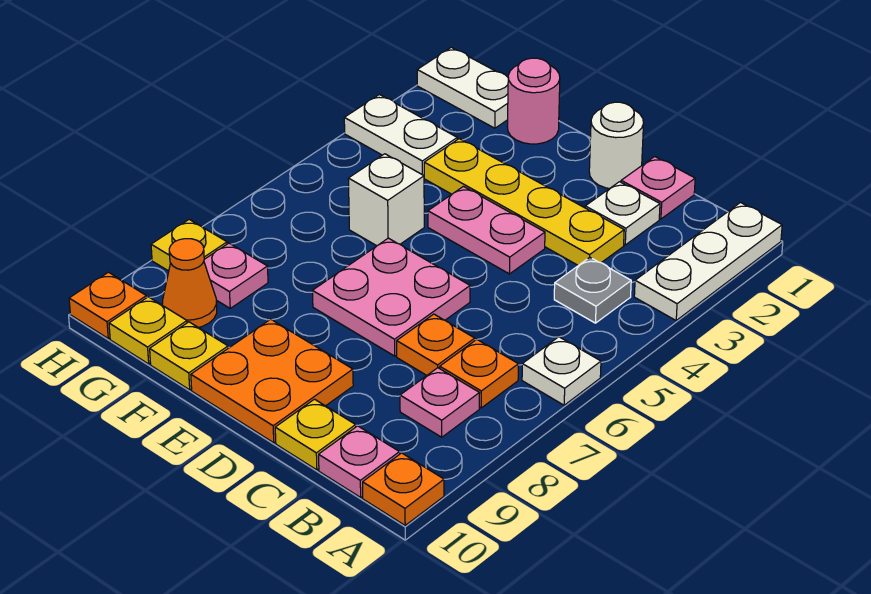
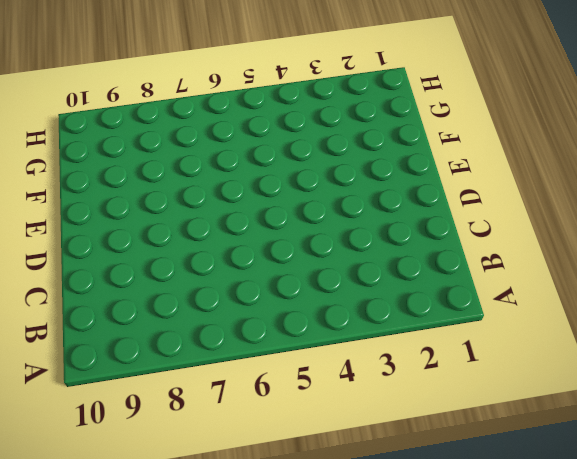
none -> white plate A1:A3 level 1
none -> white plate A6 level 1
none -> orange plate A10 level 1

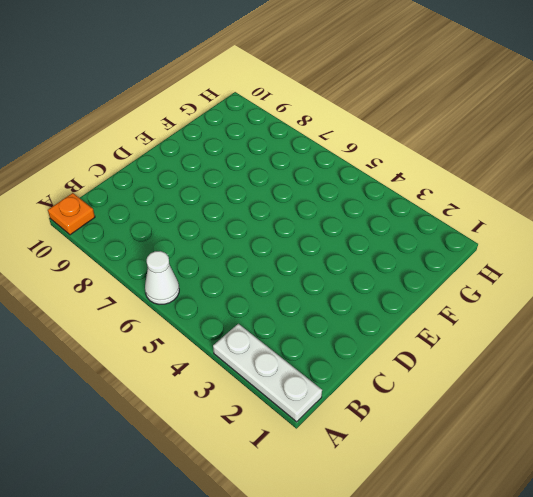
white cone A6 level 1 -> white plate A6 level 1
none -> grey plate B4 level 1
none -> orange plate B7 level 1
none -> pink plate B8 level 1

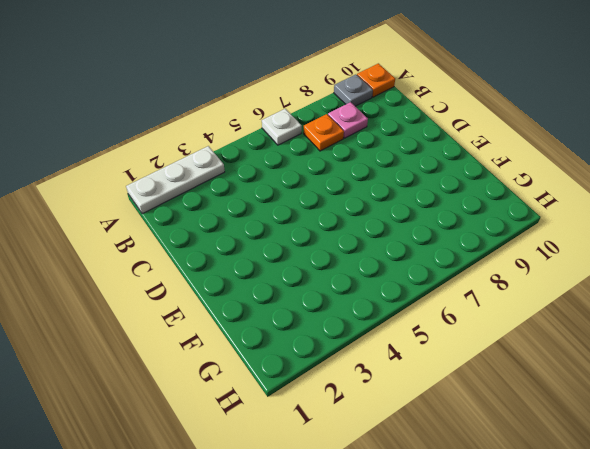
grey plate A9 level 1 -> grey plate B4 level 1
none -> pink plate B10 level 1
none -> pink plate C1 level 1
none -> white plate C2 level 1

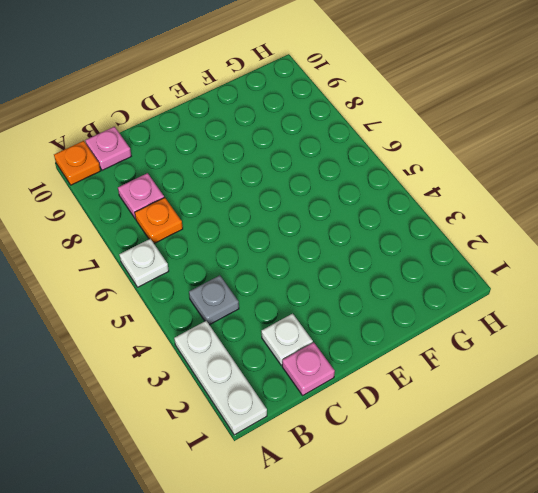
none -> yellow plate C3:F3 level 1
none -> orange plate C7 level 1
none -> yellow plate C10 level 1

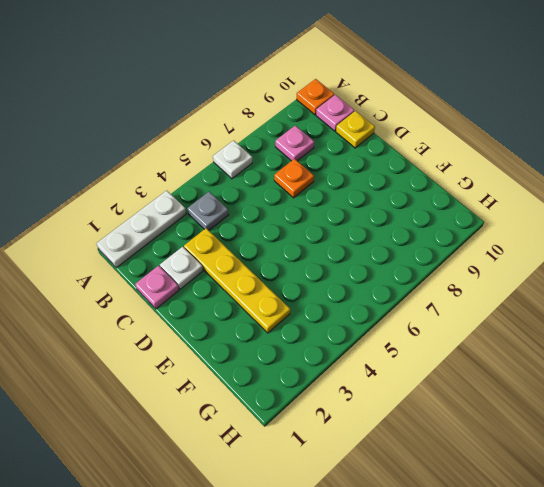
none -> orange plate B7 level 1
none -> white round brick D1 level 1
none -> pink plate D4:E4 level 1

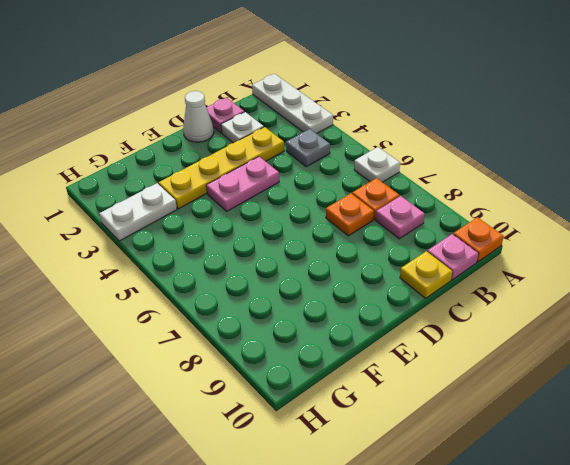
white cone D1 level 1 -> white round brick D1 level 1
none -> pink plate D6:E7 level 1
none -> orange plate D9:E10 level 1
none -> pink round brick F1 level 1

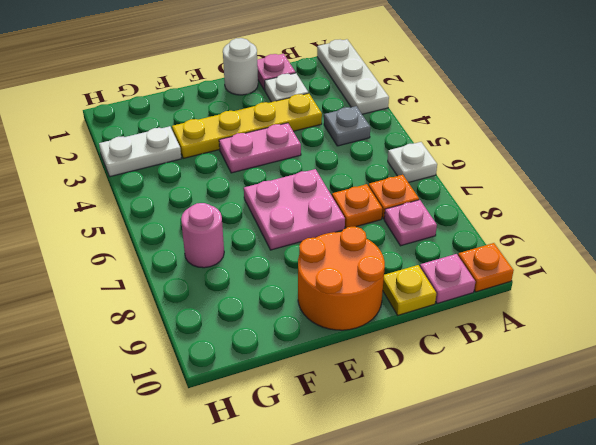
orange round brick D9:E10 level 1 -> orange plate D9:E10 level 1
pink round brick G7 level 1 -> pink round brick F1 level 1
none -> white brick F5 level 1
none -> yellow plate F10 level 1
none -> white plate G1:H1 level 1

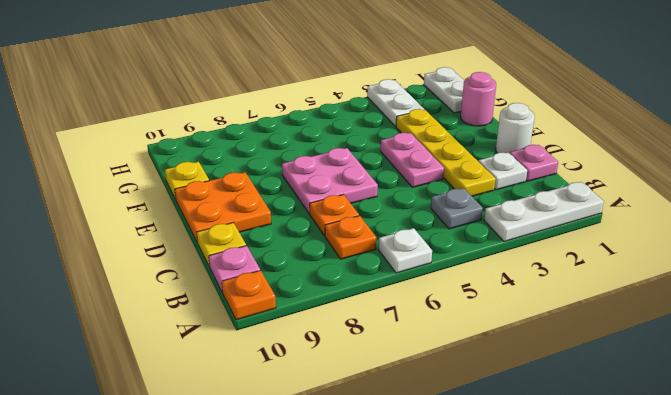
none -> pink plate B8 level 1
none -> white brick F5 level 1
none -> pink plate G8 level 1

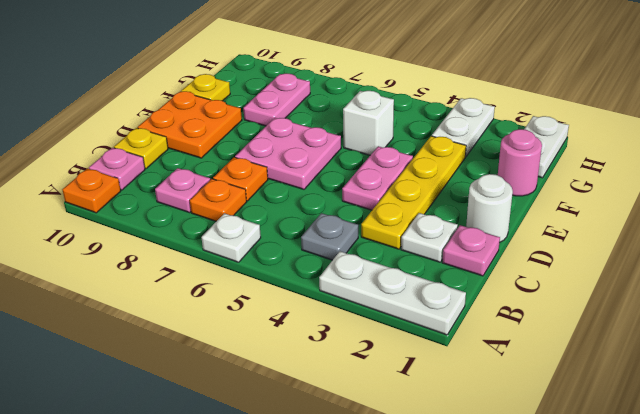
pink plate F8:G8 level 1 -> pink plate G8 level 1
none -> orange cone G9 level 1
none -> yellow plate G10 level 1
none -> yellow plate H8 level 1

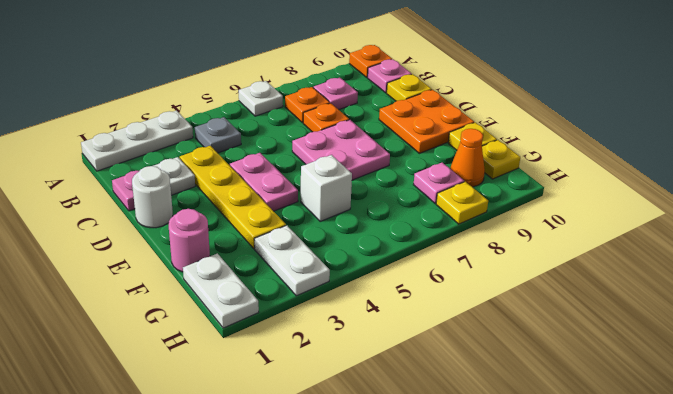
none -> orange plate H10 level 1

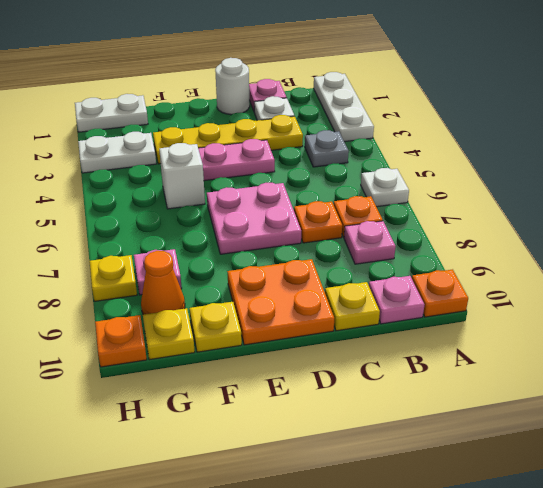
none -> pink round brick F1 level 1

